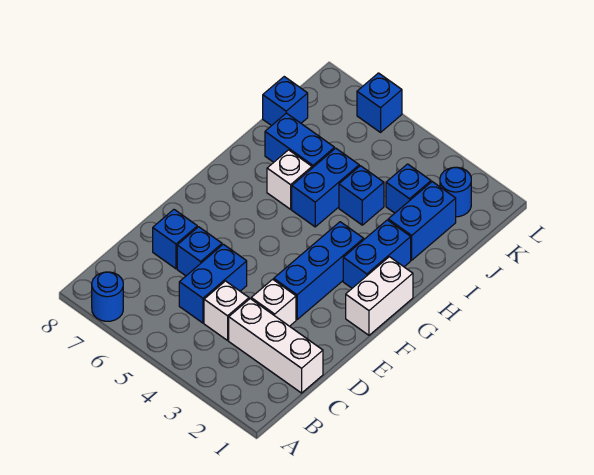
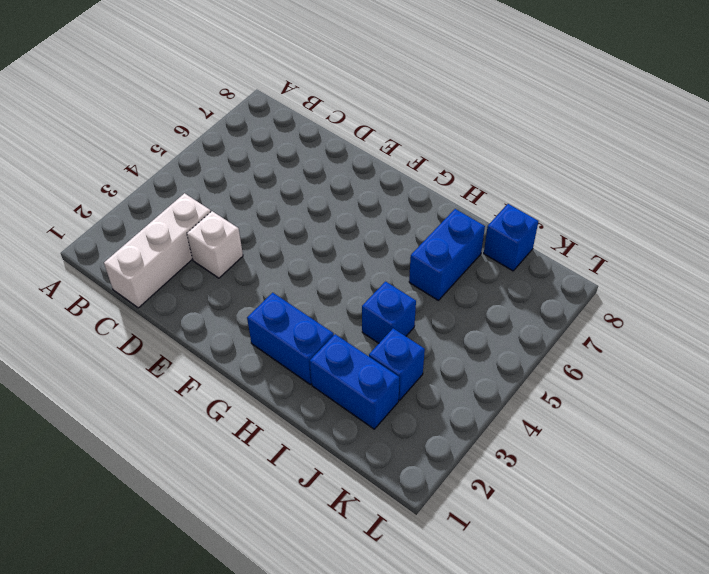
none -> blue round brick A7 level 1
none -> white brick C4 level 1
none -> blue brick C5:D5 level 1

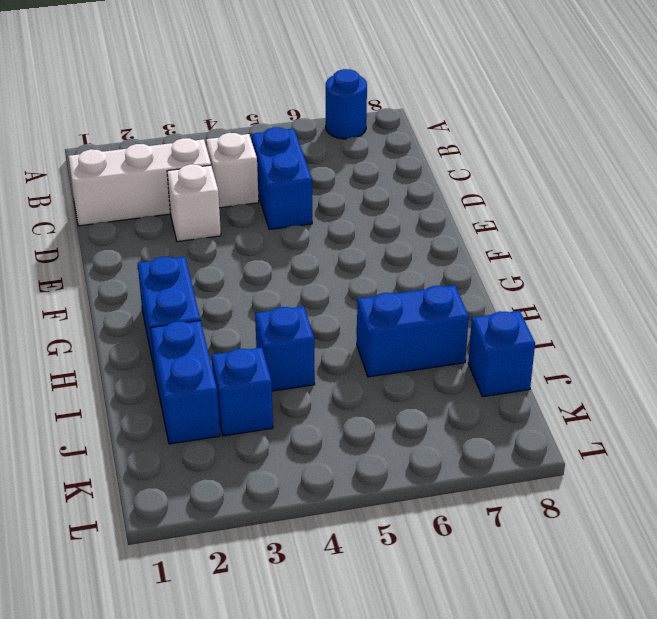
none -> blue brick D6 level 1
none -> blue brick D7 level 1
none -> blue brick E3:G3 level 1

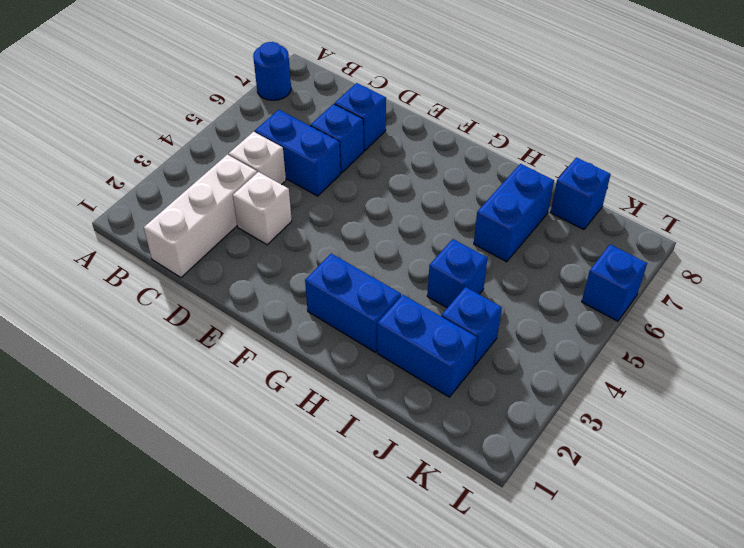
none -> blue brick E3:G3 level 1
none -> white brick F1:G1 level 1
none -> blue brick H5:I5 level 1

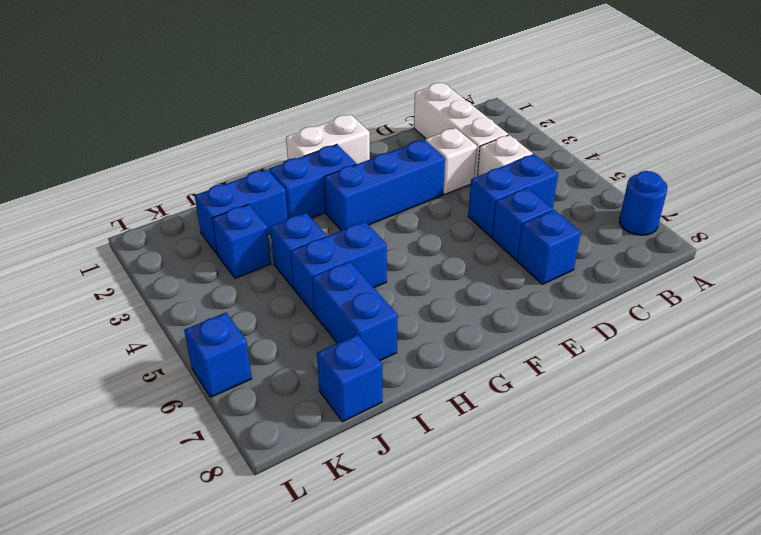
none -> white brick H6 level 1
none -> blue round brick K2 level 1

